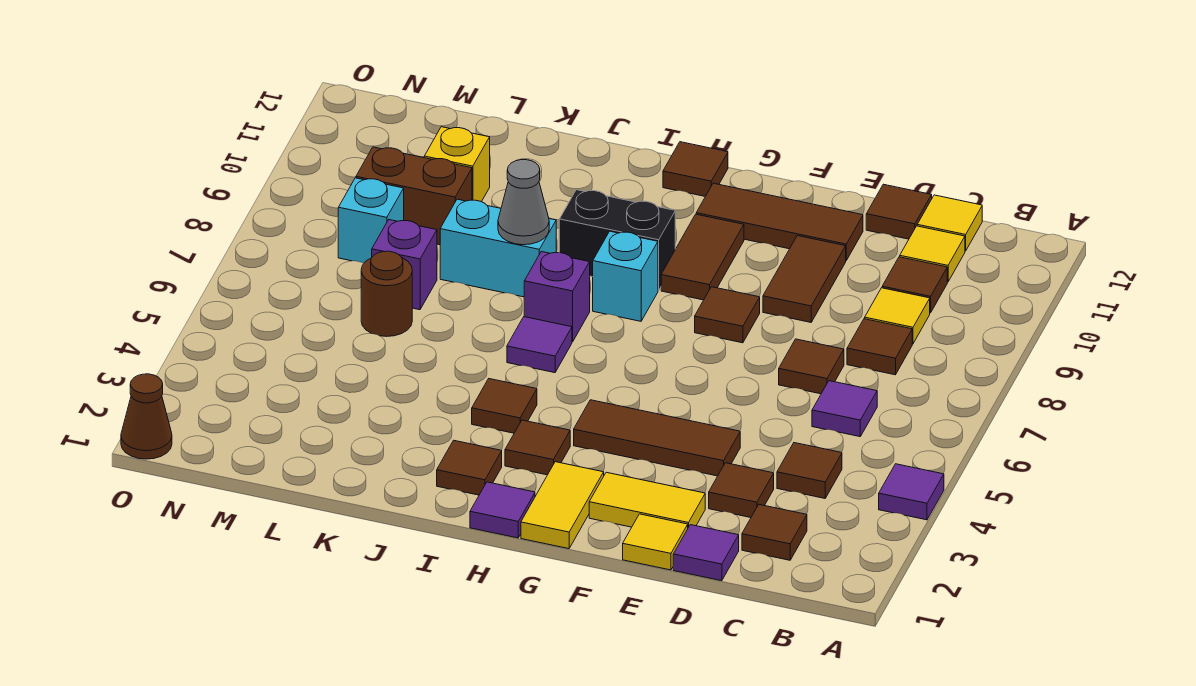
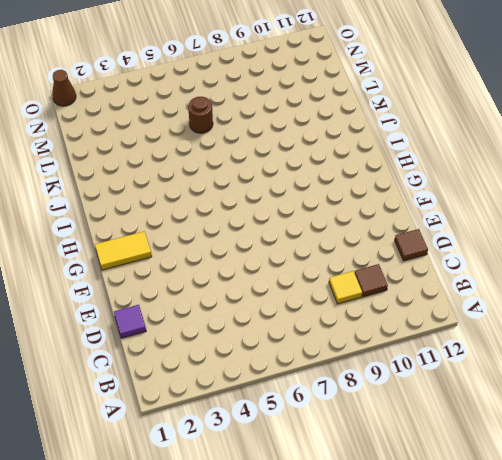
none -> purple tile A4 level 1
none -> brown tile C2 level 1
none -> brown tile C4 level 1
none -> purple tile C6 level 1

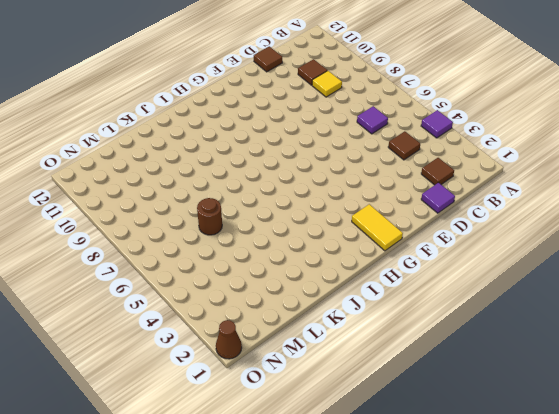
none -> brown tile C8 level 1
none -> yellow tile C11 level 1
none -> yellow tile C12 level 1
none -> brown tile D3 level 1

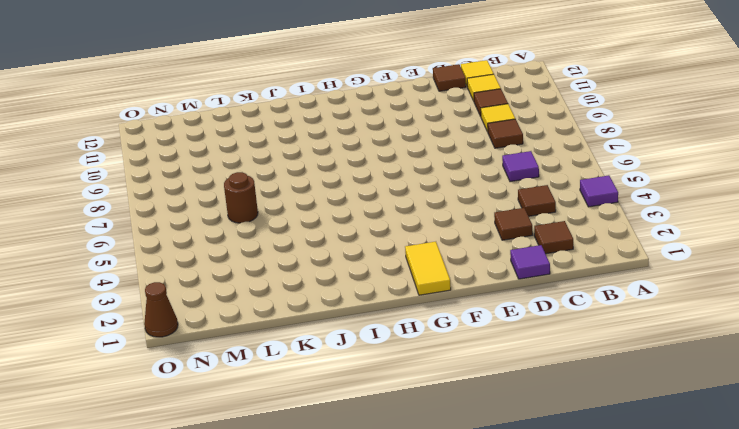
none -> brown tile D7 level 1
none -> yellow tile E1 level 1
none -> yellow tile E2:F2 level 1
none -> brown tile E4:G4 level 1

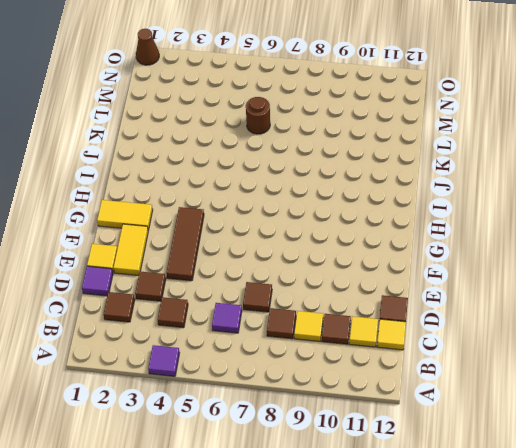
none -> brown tile E9:E10 level 1
none -> brown tile E11:G11 level 1
none -> brown tile F8 level 1
none -> brown tile G9:G10 level 1

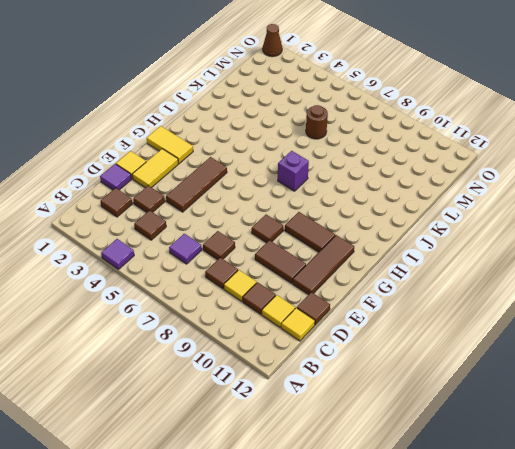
none -> purple tile H1 level 1
none -> brown tile H3 level 1
none -> cyan brick H8 level 1
none -> black brick H9:I9 level 1

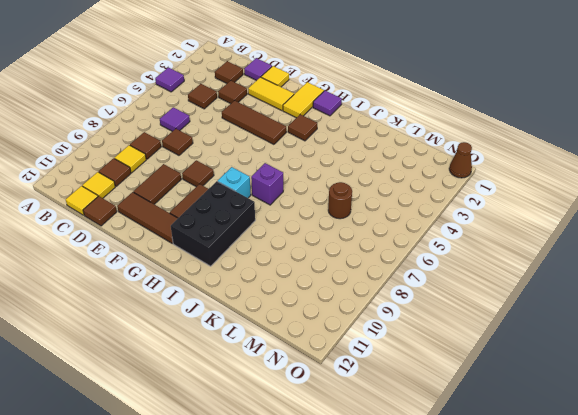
black brick H9:I11 level 1 -> black brick H9:I9 level 1
none -> brown tile H12 level 1
none -> brown tile I2 level 1
none -> brown tile I4 level 1
none -> purple tile I6 level 1

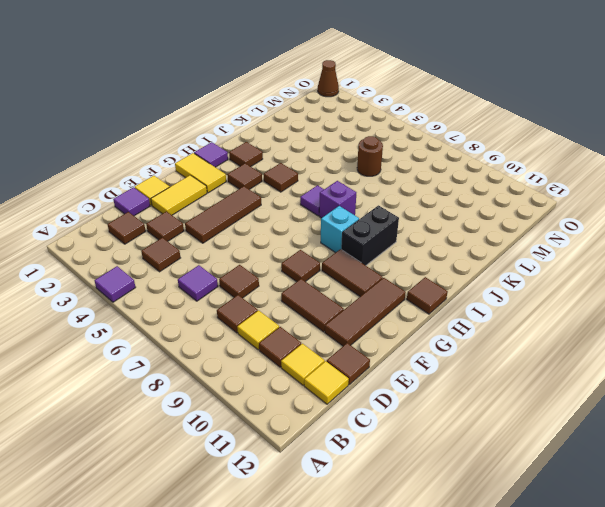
none -> cyan brick J8:K8 level 1
none -> purple brick L7 level 1
none -> brown brick L9:M9 level 1
none -> yellow brick L10 level 1

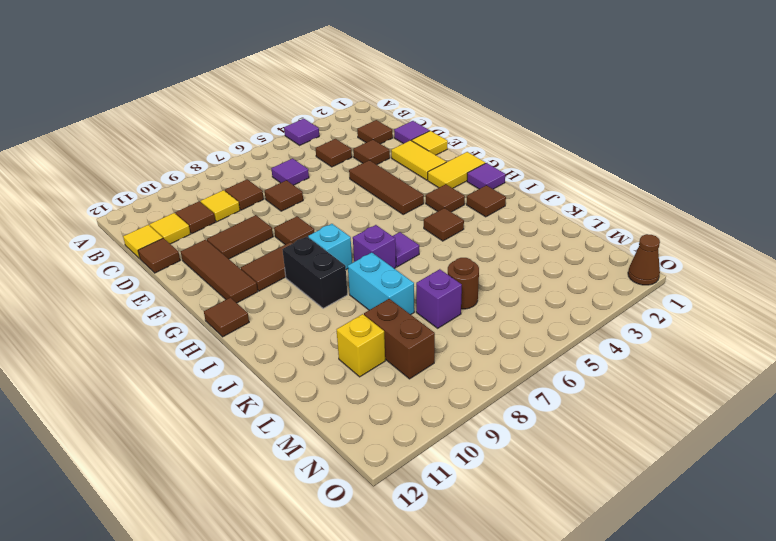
none -> cyan brick M8 level 1
none -> grey cone J8 level 2

